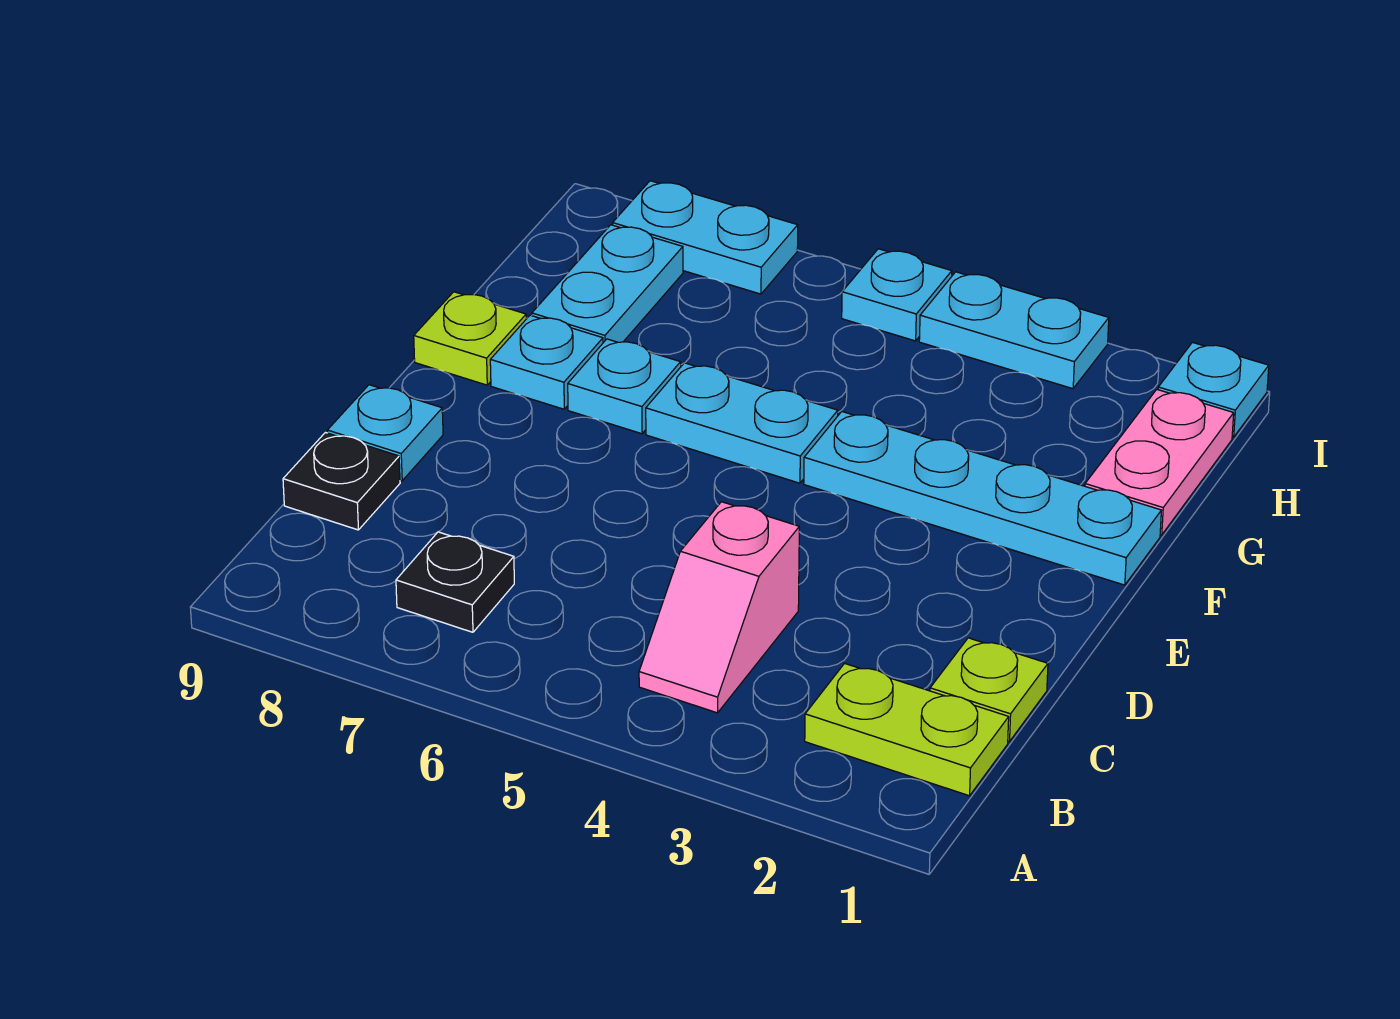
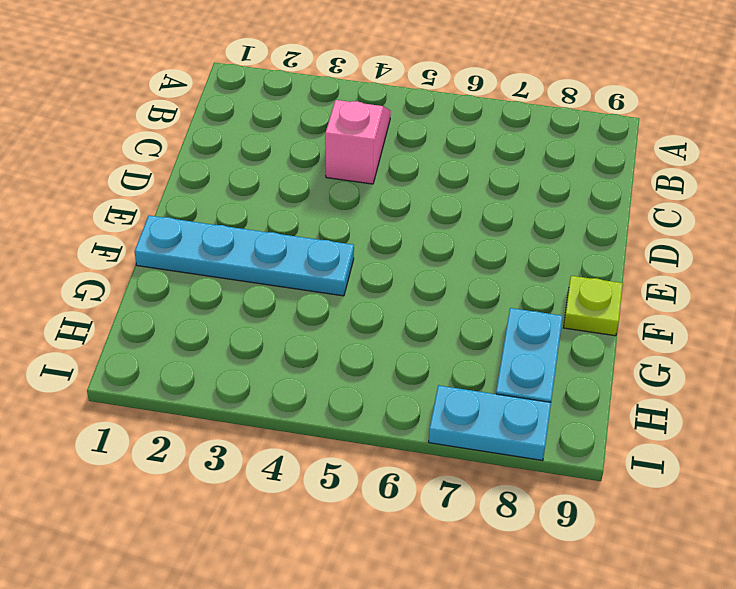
none -> lime plate B1:B2 level 1
none -> black plate B7 level 1
none -> lime plate C1 level 1

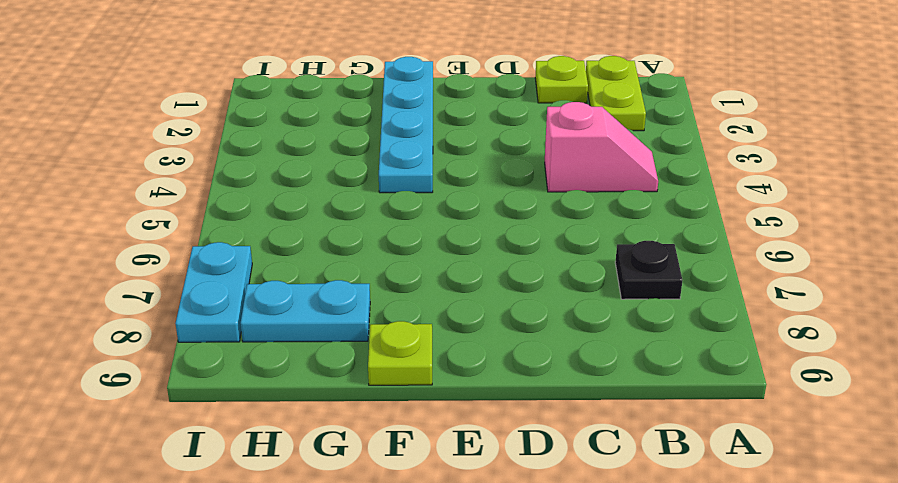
none -> black plate C9 level 1
none -> cyan plate D9 level 1
none -> cyan plate F5:F6 level 1

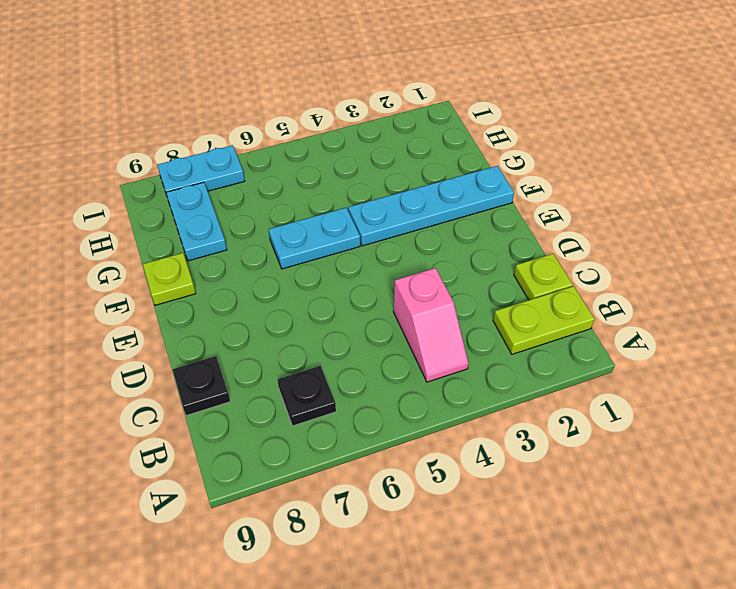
none -> cyan plate D9 level 1
none -> cyan plate F7 level 1
none -> cyan plate F8 level 1

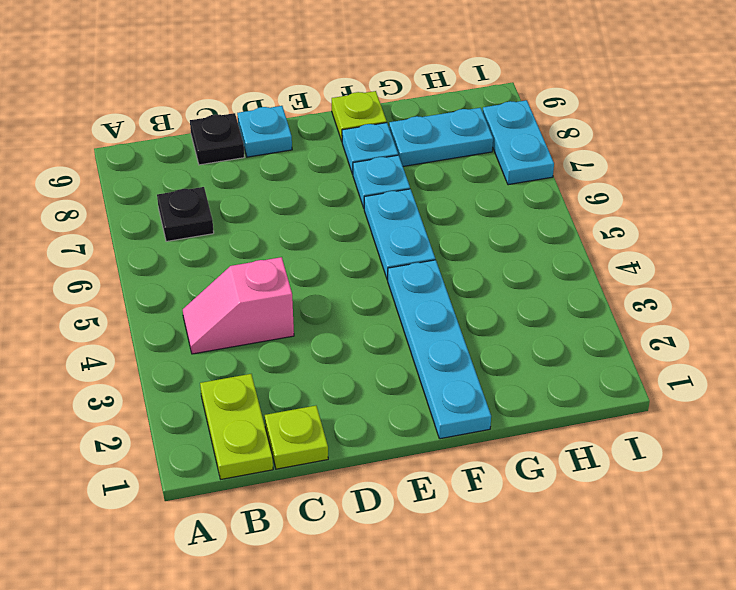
none -> pink plate G1:H1 level 1
none -> cyan plate I1 level 1
none -> cyan plate I3:I4 level 1

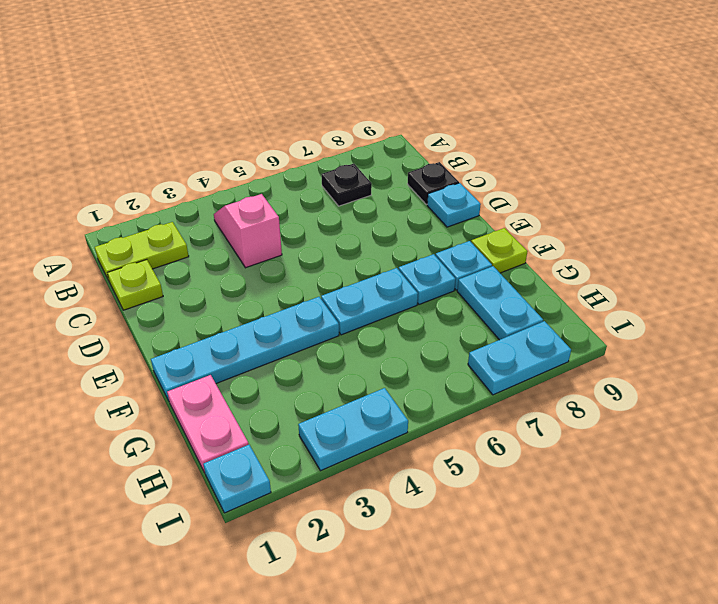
none -> cyan plate I5 level 1

